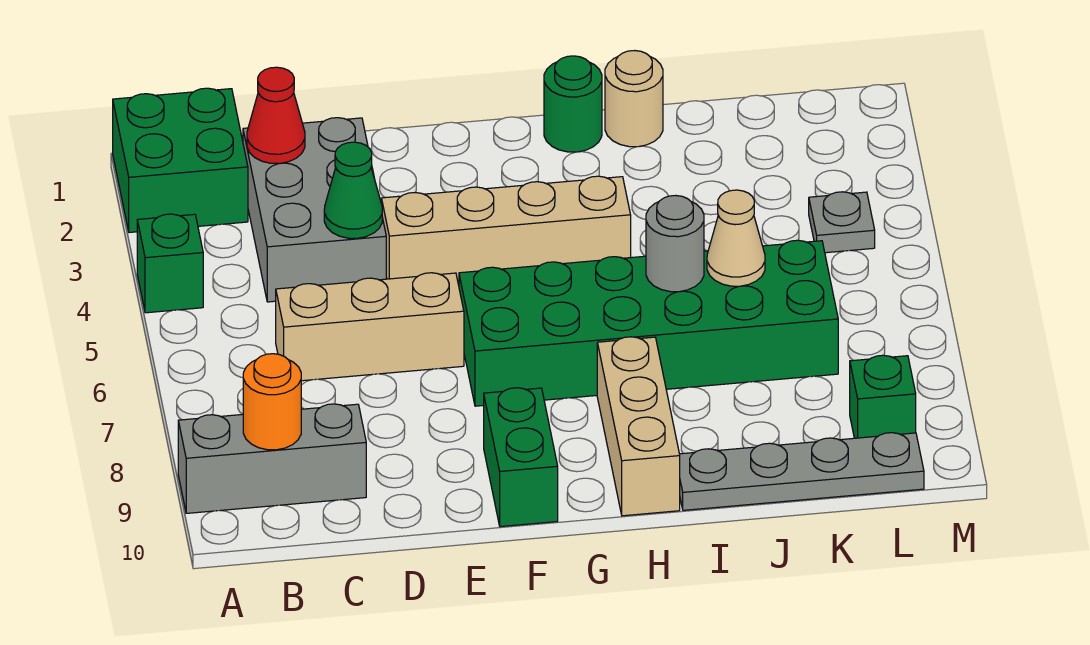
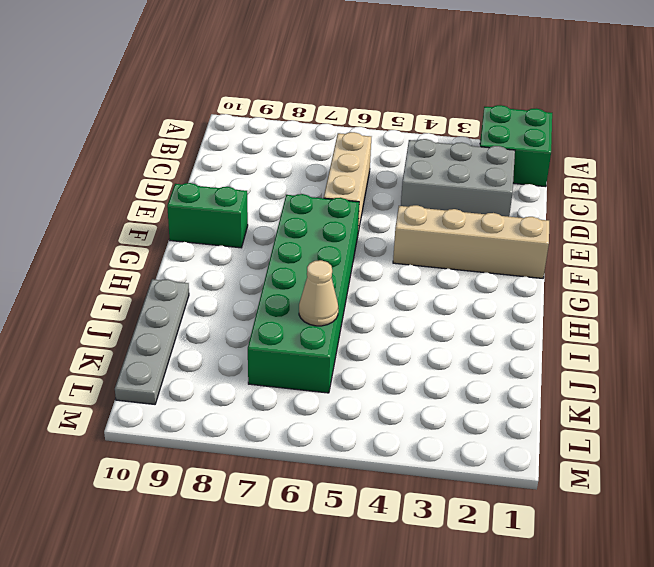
tan brick F1:F4 level 1 -> tan brick E4:H4 level 1
none -> green brick A4 level 1
none -> grey brick A9:C9 level 1
none -> green round brick H1 level 1

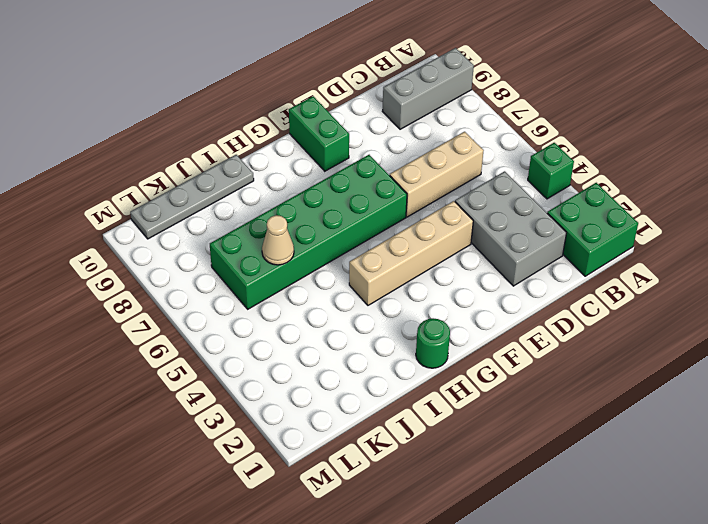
none -> tan brick H8:H10 level 1
none -> tan round brick I1 level 1
none -> grey plate L4 level 1

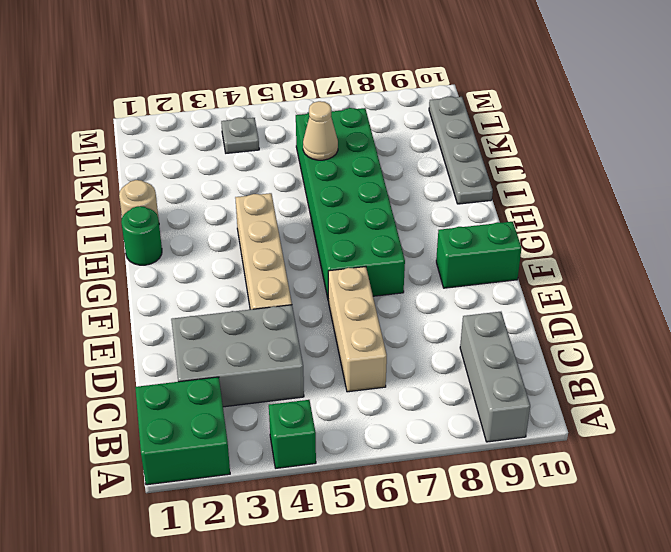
none -> tan brick H8:H10 level 1
none -> green brick L9 level 1
none -> orange round brick B9 level 2

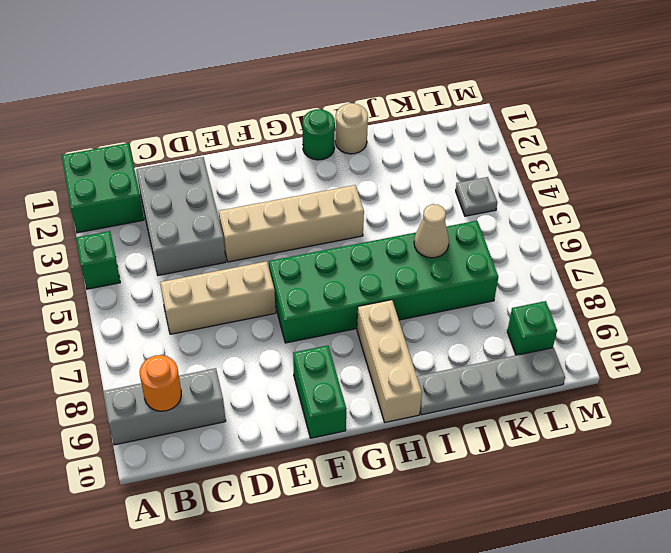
none -> red cone C2 level 2
none -> green cone D4 level 2
none -> grey round brick I6 level 2

